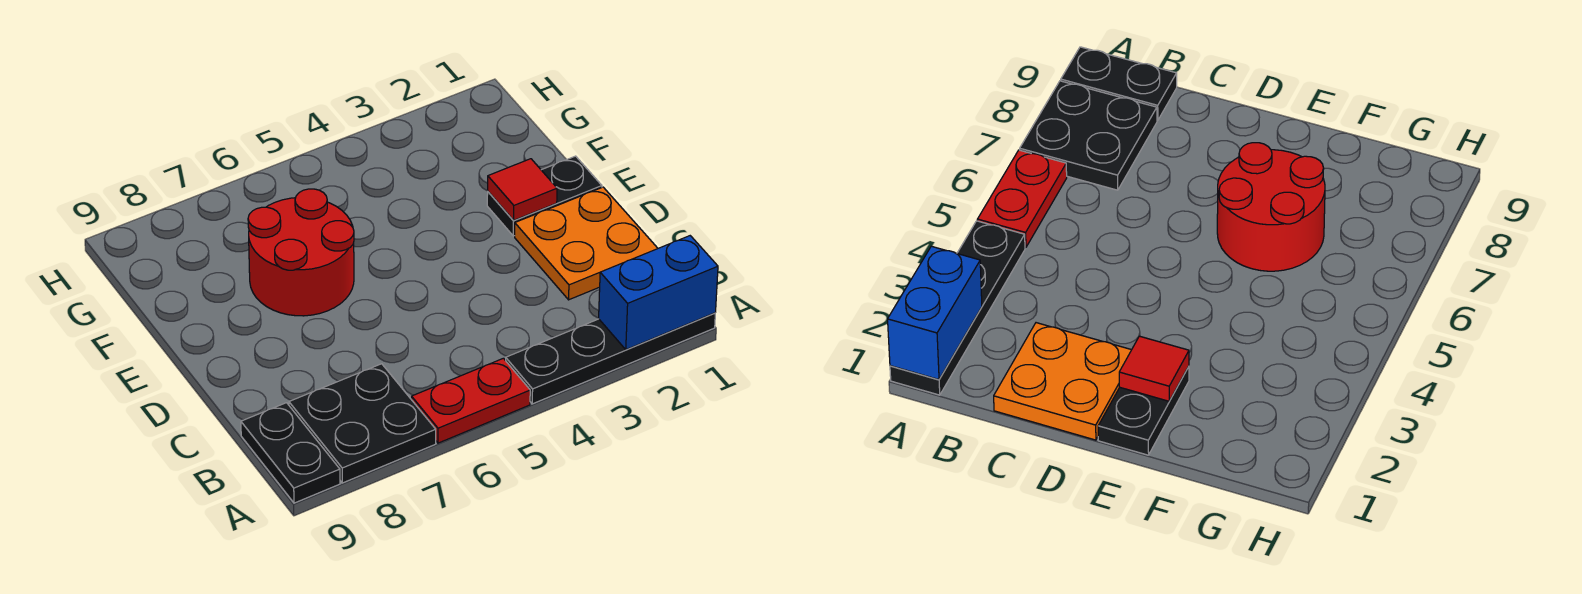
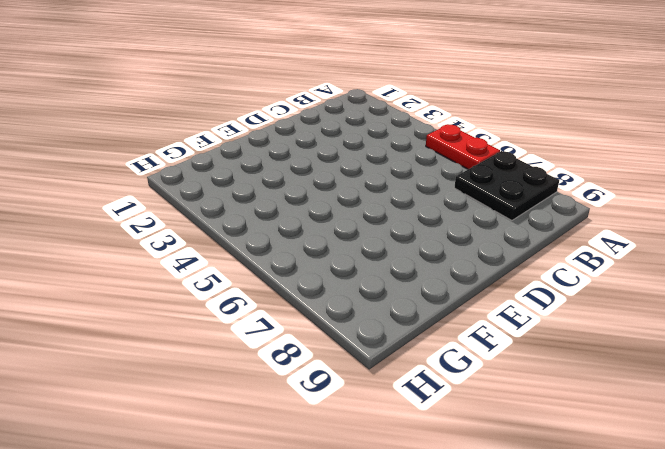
none -> black plate A1:A4 level 1
none -> black plate A9:B9 level 1

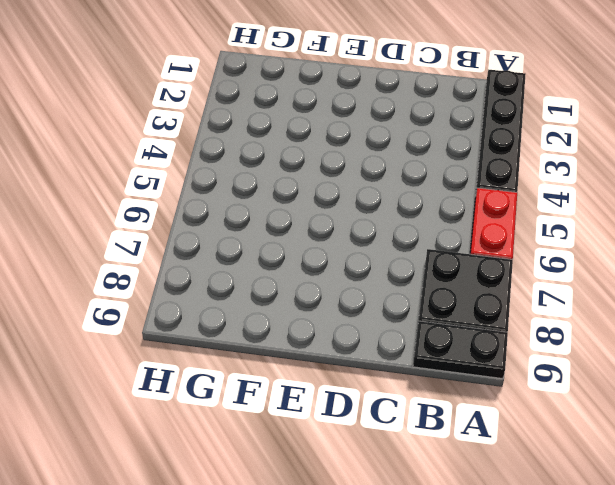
none -> orange plate C1:D2 level 1
none -> black plate E1:E2 level 1

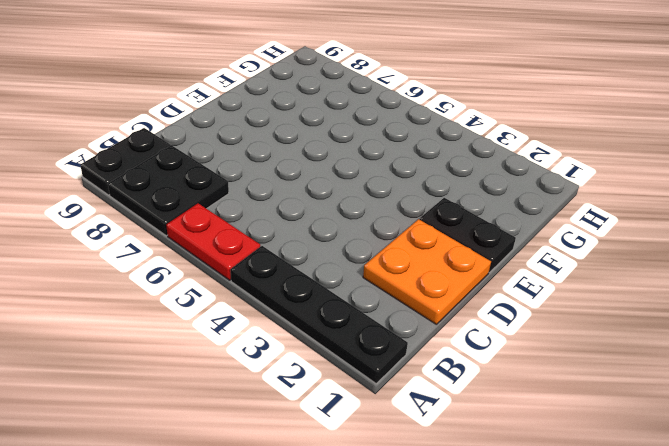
none -> red round brick E6:F7 level 1
none -> blue brick A1:A2 level 2

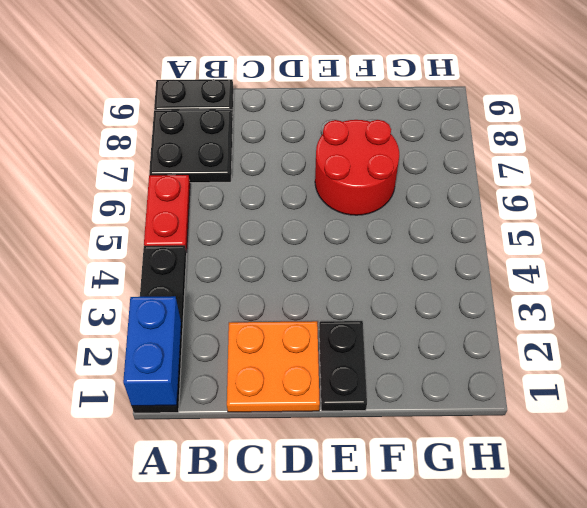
none -> red tile E2 level 2

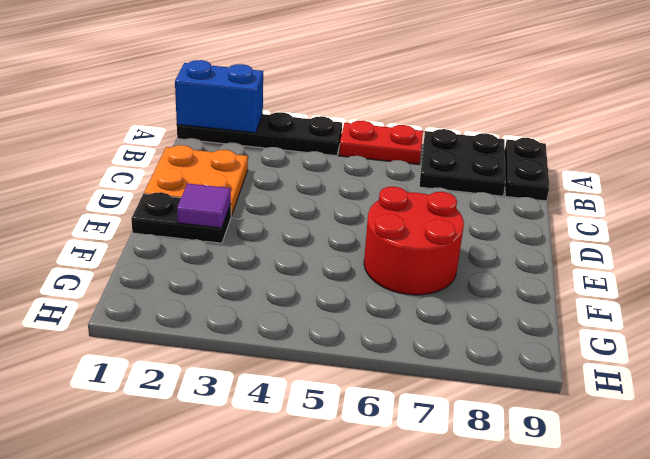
purple tile E2 level 2 -> red tile E2 level 2

